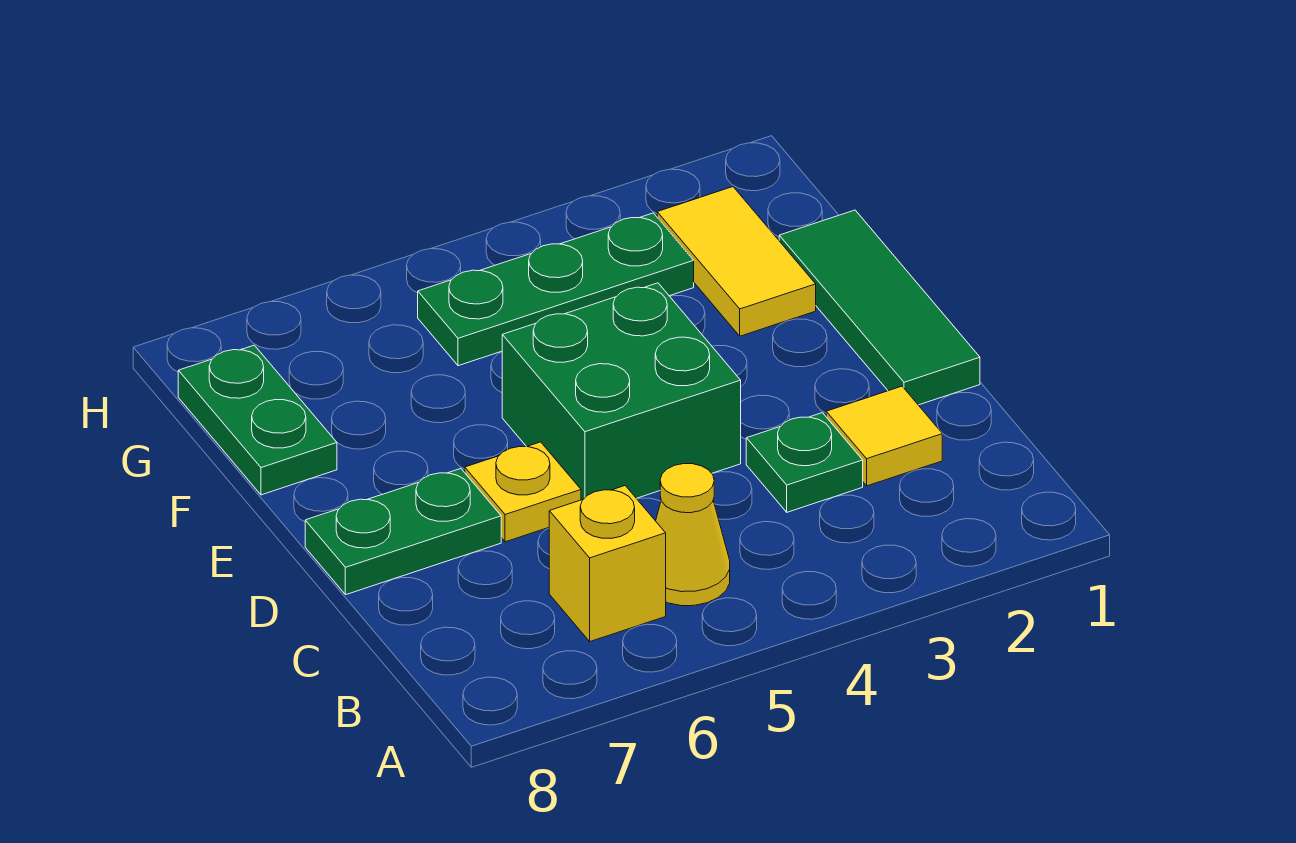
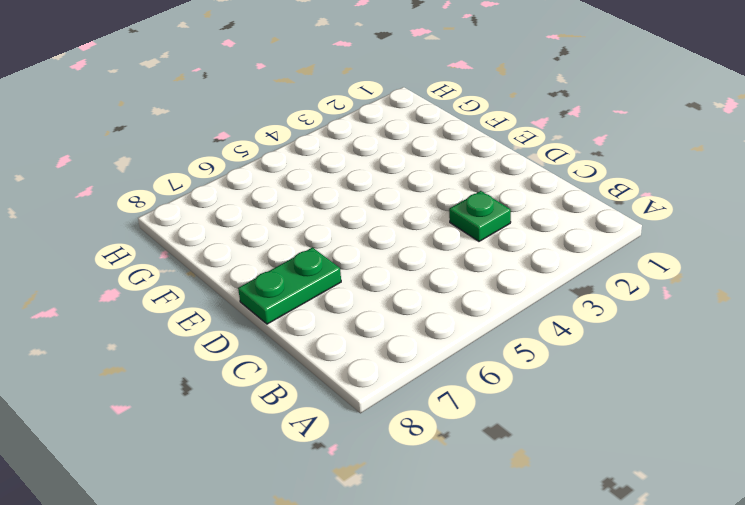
none -> yellow cone B5 level 1
none -> yellow brick B6 level 1

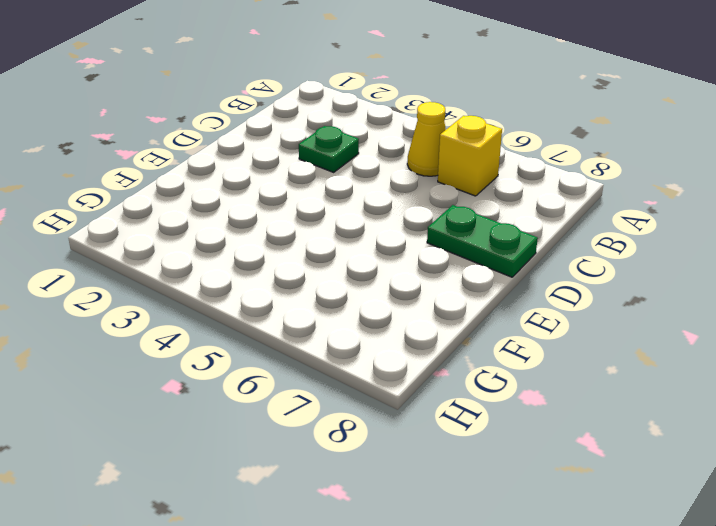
none -> yellow tile C2 level 1
none -> green tile D1:F1 level 1

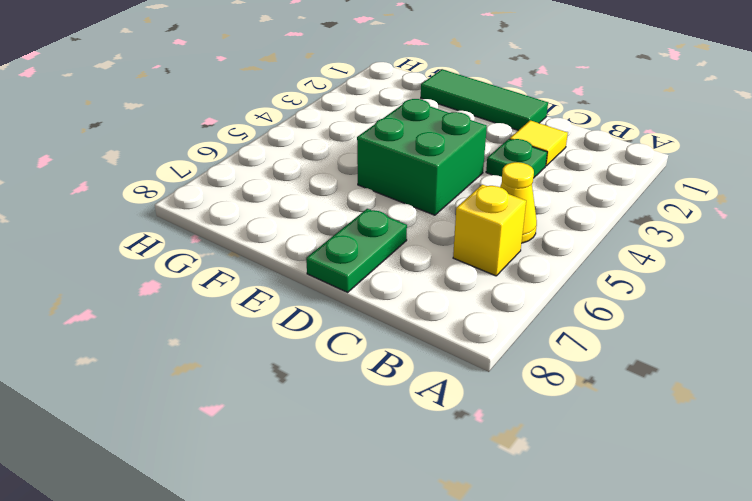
none -> yellow plate D6 level 1
none -> yellow tile F2:G2 level 1

